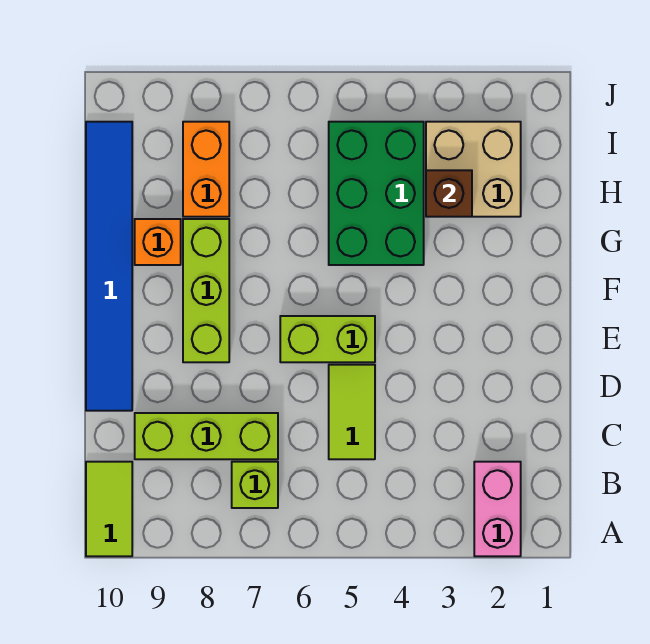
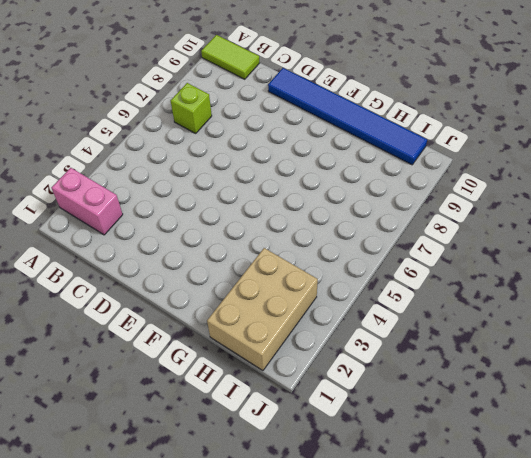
tan brick H1:I3 level 1 -> tan brick H2:I3 level 1
none -> lime tile C5:D5 level 1
none -> lime brick C7:C9 level 1
none -> lime brick E5:E6 level 1

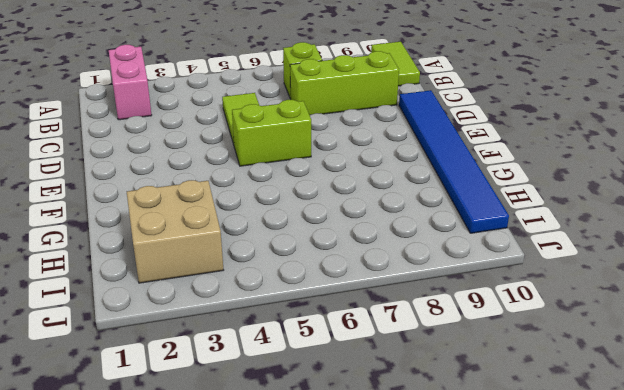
none -> lime brick E8:G8 level 1
none -> green brick G4:I5 level 1
none -> orange brick G9 level 1

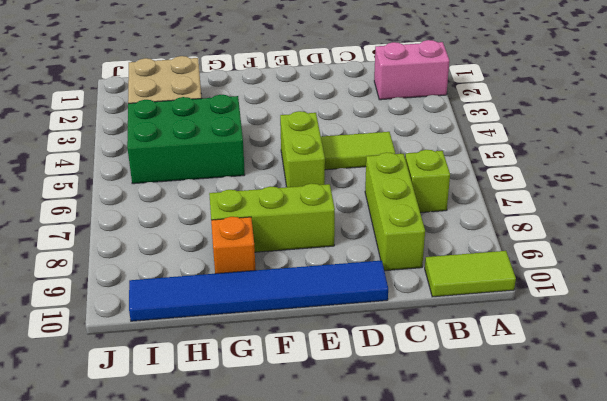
none -> orange brick H8:I8 level 1
none -> brown brick H3 level 2

